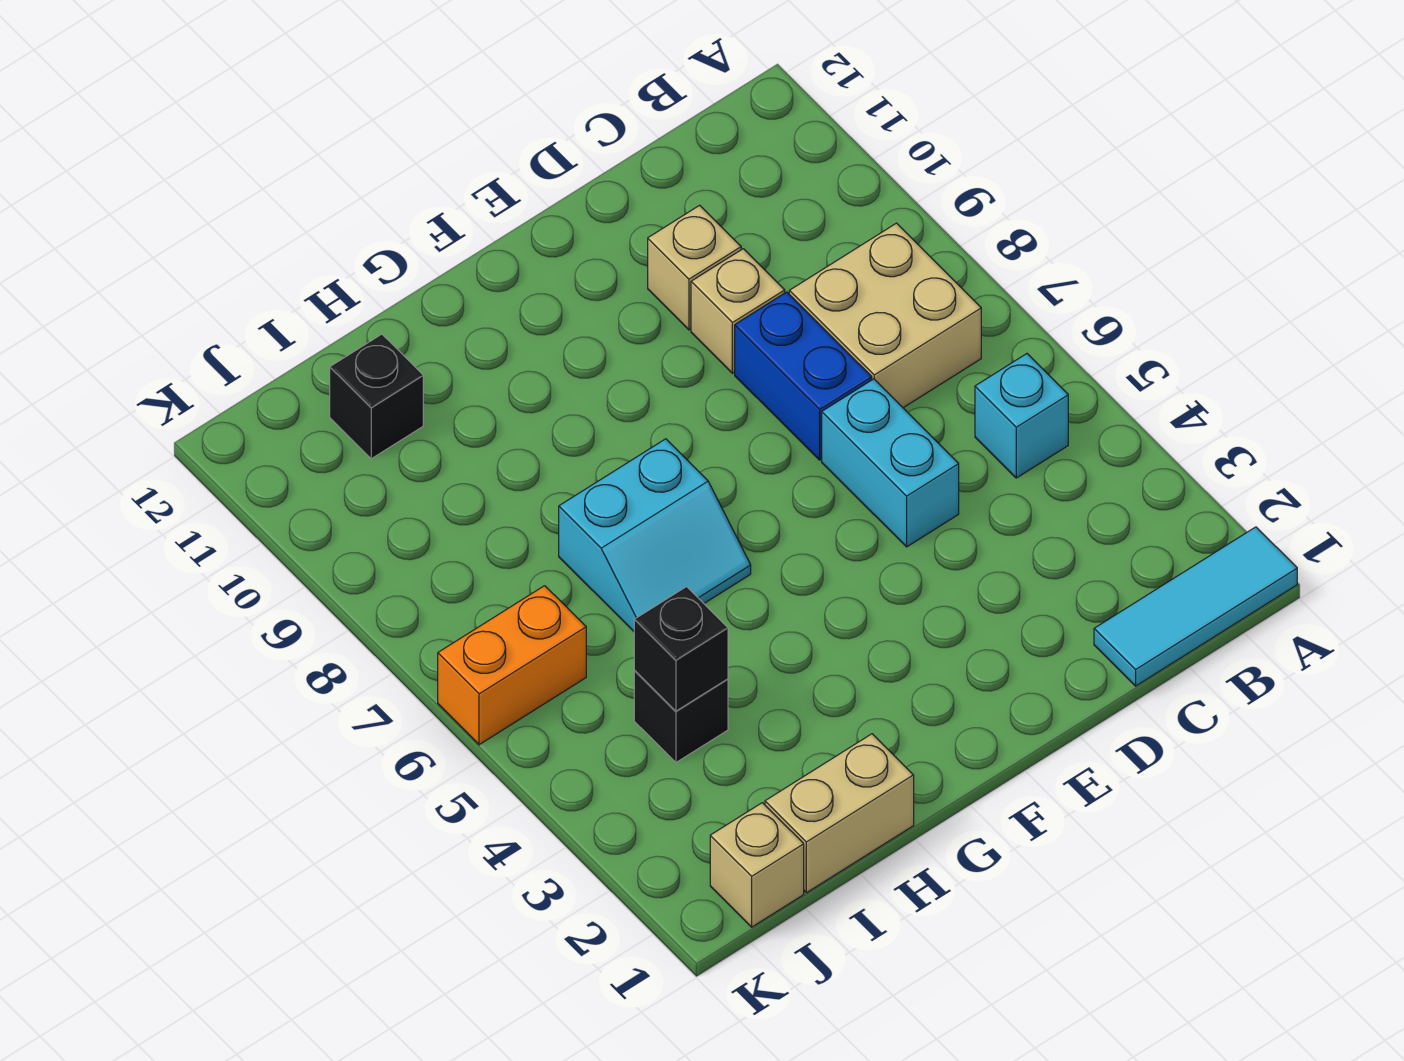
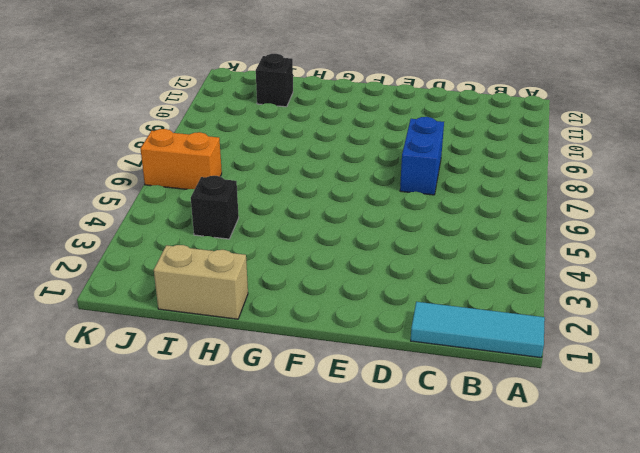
none -> cyan brick B5 level 1
none -> tan brick B7:C8 level 1
none -> cyan brick D5:D6 level 1

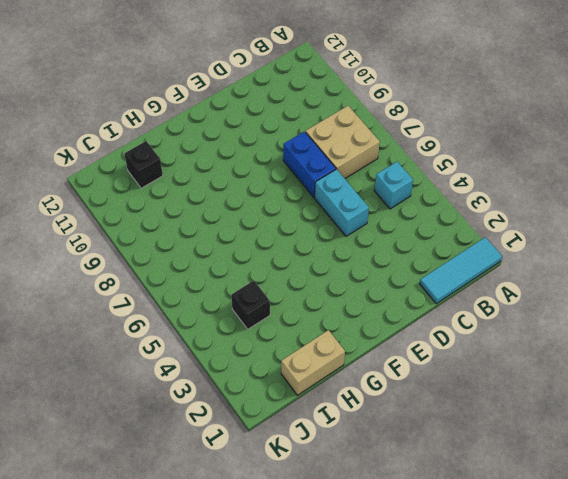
none -> tan brick D9 level 1
none -> tan brick D10 level 1
none -> cyan slope G6:H7 level 1 top 7

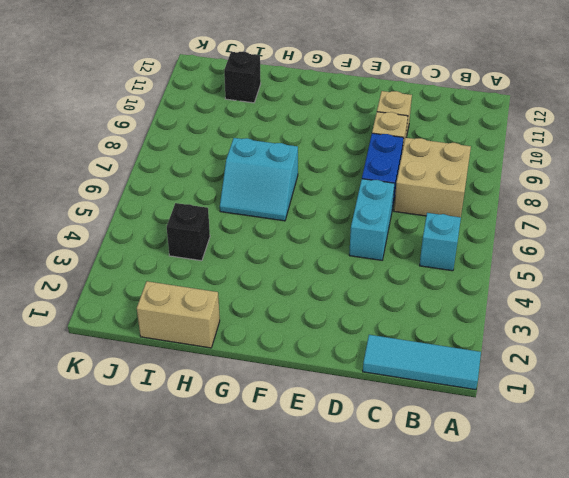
none -> tan brick J1 level 1
none -> orange brick J6:K6 level 1
none -> black brick I4 level 2

